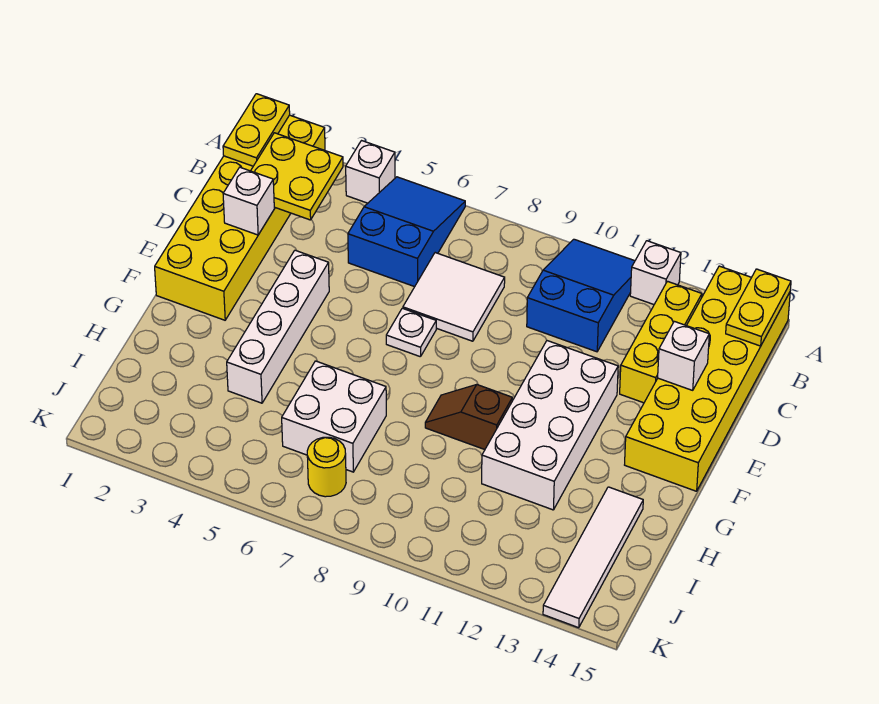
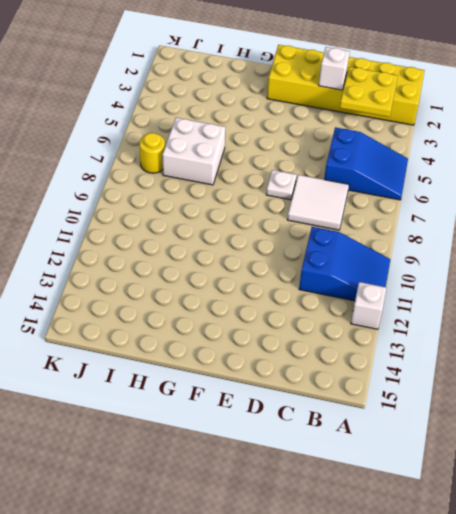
none -> white brick A4 level 1
none -> yellow brick A14:F15 level 1
none -> yellow brick B13:D13 level 1

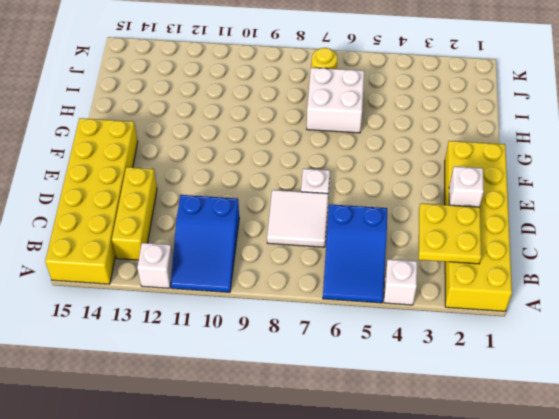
none -> white brick E4:H4 level 1
none -> white brick E11:H12 level 1
none -> brown slope G9:G10 level 1 top 10

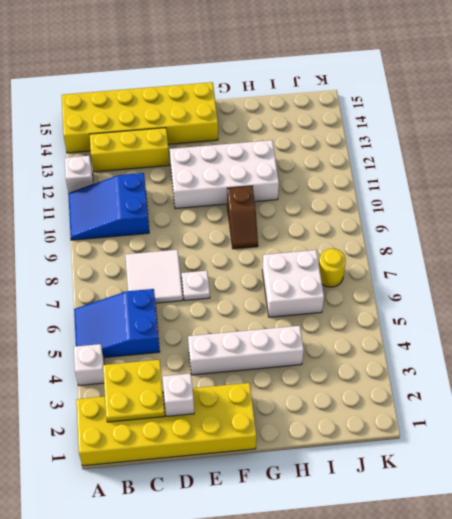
none -> white tile H14:K14 level 1
none -> yellow plate A1:B1 level 2
none -> yellow plate A15:B15 level 2

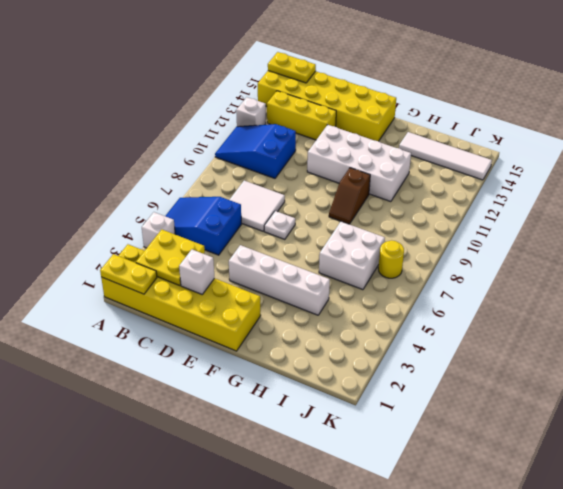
none -> white brick D14 level 2

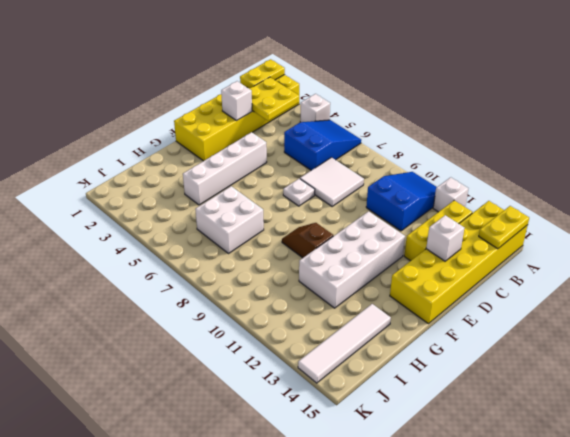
none -> yellow round brick J7 level 1

